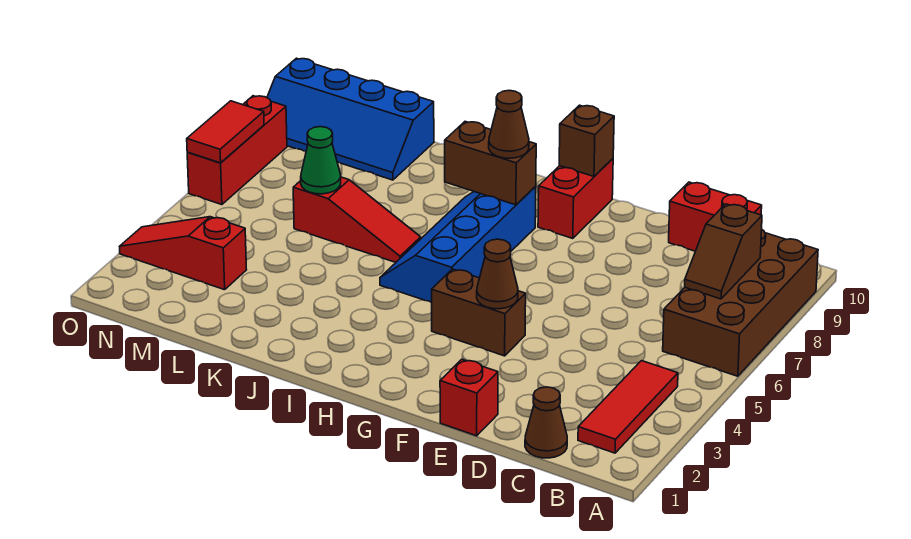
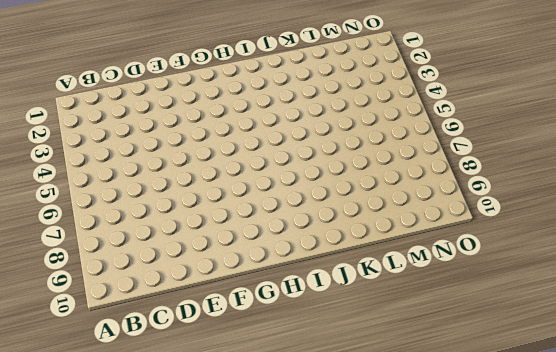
none -> brown brick A6:B9 level 1
none -> red tile B2:B4 level 1
none -> brown cone C1 level 1

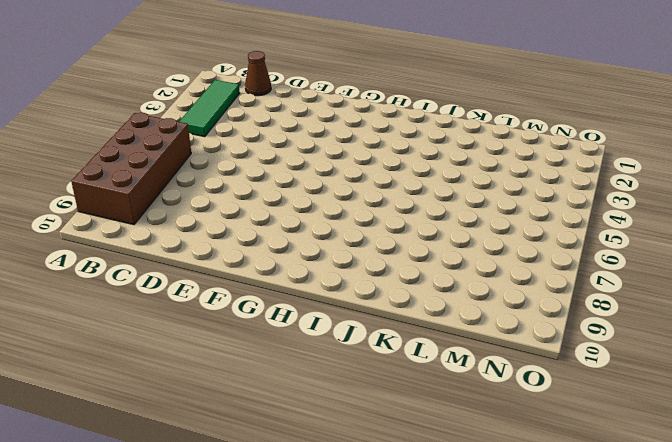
green tile B2:B4 level 1 -> red tile B2:B4 level 1
none -> red brick C10:D10 level 1
none -> red brick E1 level 1
none -> brown brick F4:G4 level 1

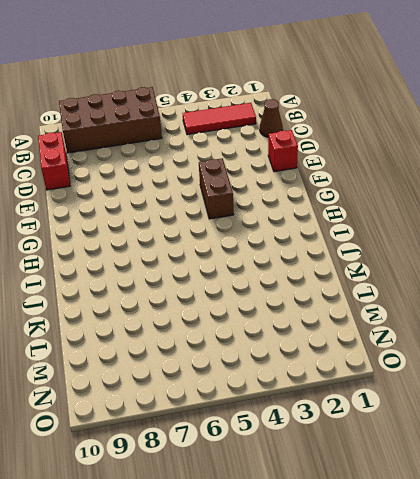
none -> red brick G9:G10 level 1
none -> blue slope H5:I8 level 1 top H
none -> red slope J6:L6 level 1 top L

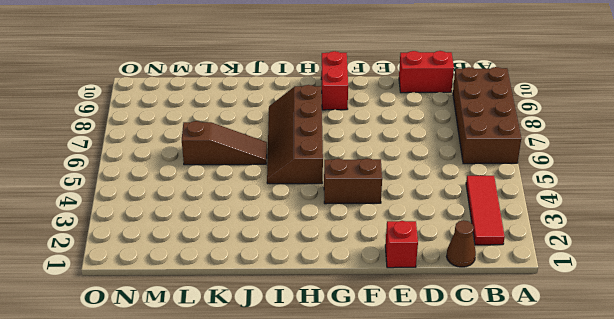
brown slope H5:I8 level 1 top H -> blue slope H5:I8 level 1 top H
brown slope J6:L6 level 1 top L -> red slope J6:L6 level 1 top L
none -> blue slope L9:O10 level 1 top 10
none -> red slope M3:O3 level 1 top M
none -> red brick O6:O8 level 1

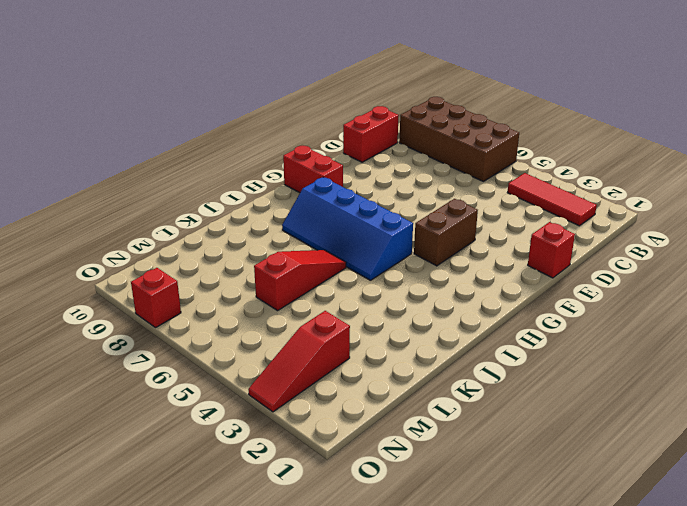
red brick O8 level 1 -> red brick O6:O8 level 1
none -> brown cone C1 level 1
none -> blue slope L9:O10 level 1 top 10
none -> brown slope B7:B8 level 2 top 8

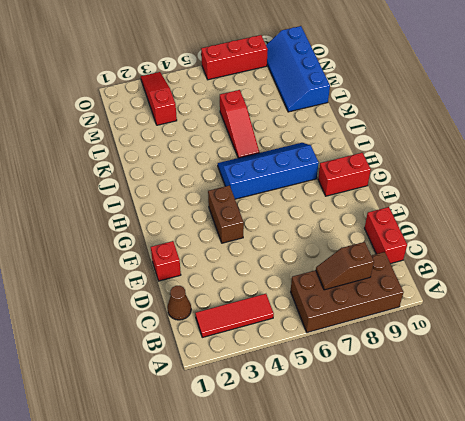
none -> brown cone F4 level 2
none -> brown brick G10 level 2
none -> brown brick H8:I8 level 2

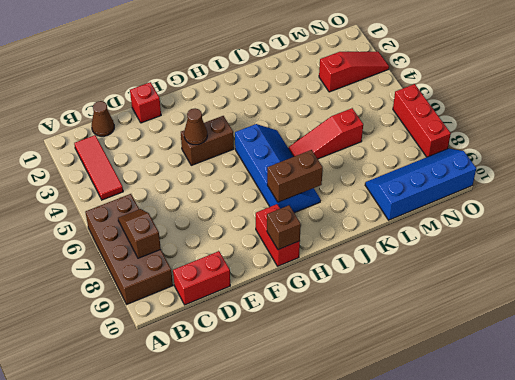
none -> green cone L6 level 2
none -> red tile O6:O7 level 2
none -> brown cone H8 level 3

